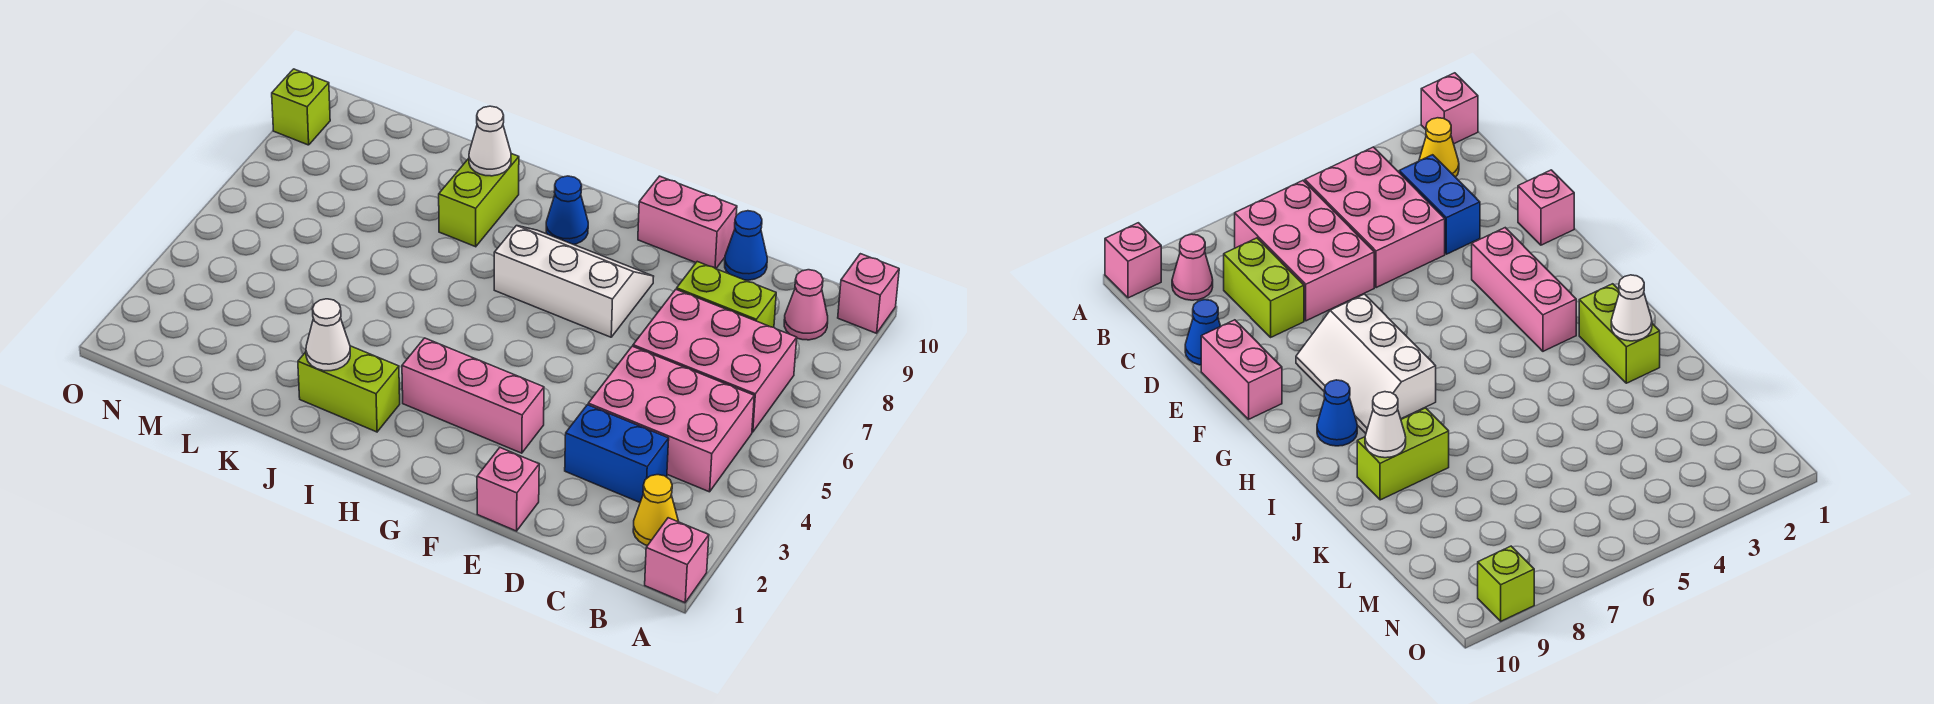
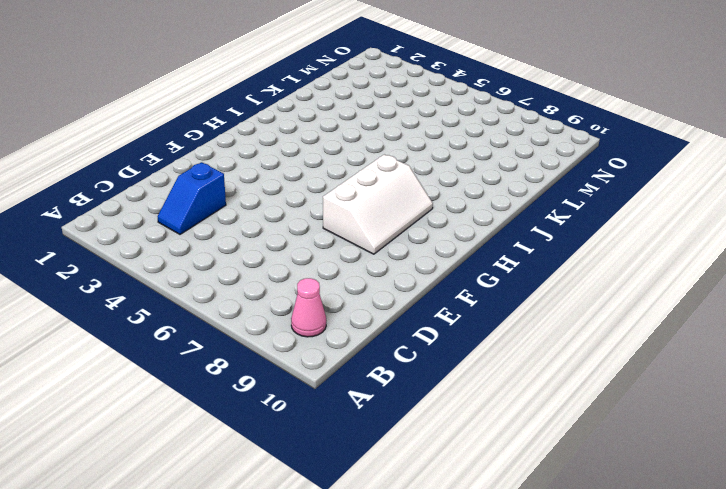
blue slope C3:D3 level 1 top D -> blue brick C3:D3 level 1
none -> pink brick A1 level 1
none -> pink brick A10 level 1
none -> yellow cone B2 level 1

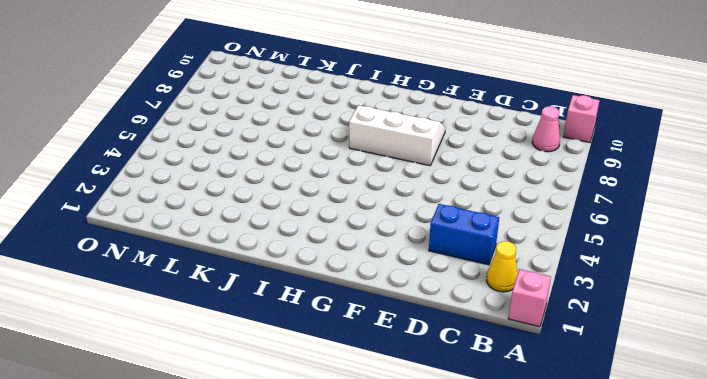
none -> pink brick B4:D5 level 1
none -> pink brick B6:D7 level 1
none -> lime brick C8:D8 level 1

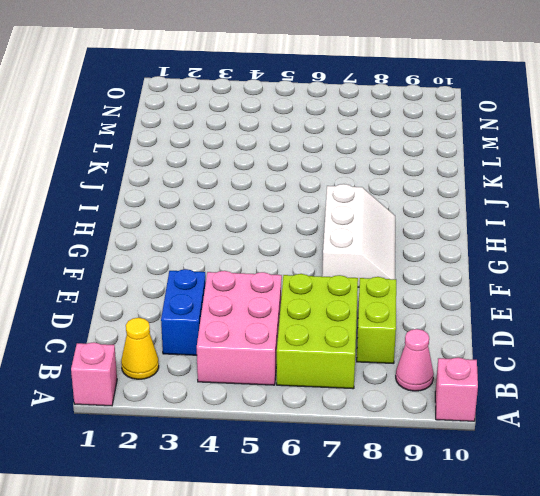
lime brick B6:D7 level 1 -> pink brick B6:D7 level 1
none -> blue cone D10 level 1
none -> pink brick E1 level 1
none -> pink brick E10:F10 level 1

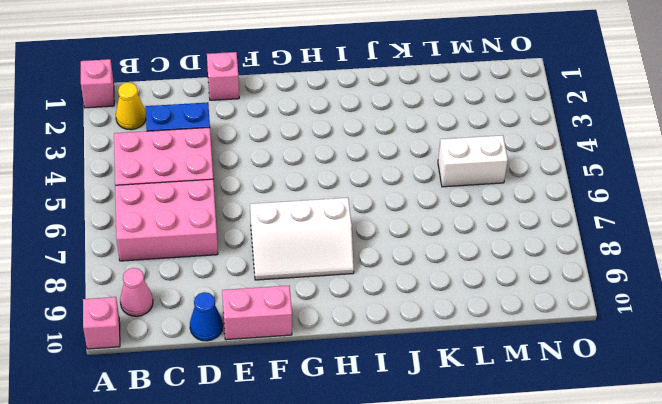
white brick L5:M5 level 1 -> none
none -> lime brick C8:D8 level 1
none -> pink brick F3:H3 level 1
none -> blue cone H9 level 1

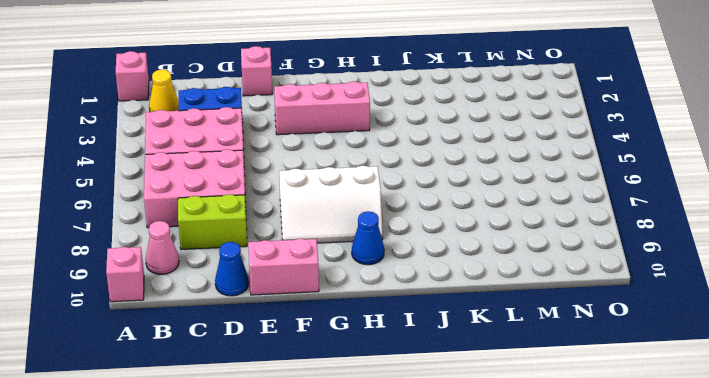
none -> lime brick I2:J2 level 1
none -> lime brick J8:J9 level 1
none -> lime brick O9 level 1

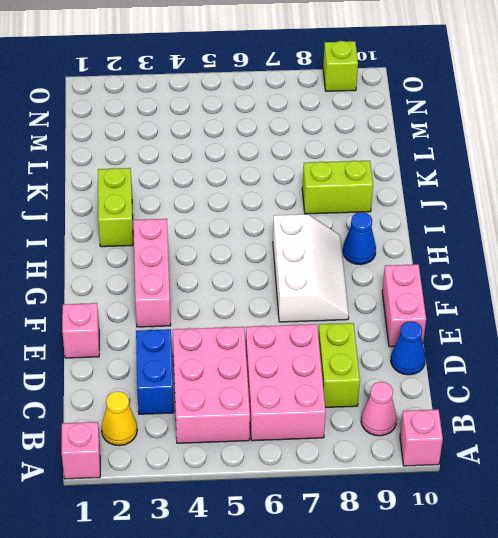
none -> white cone J2 level 2
none -> white cone J9 level 2

